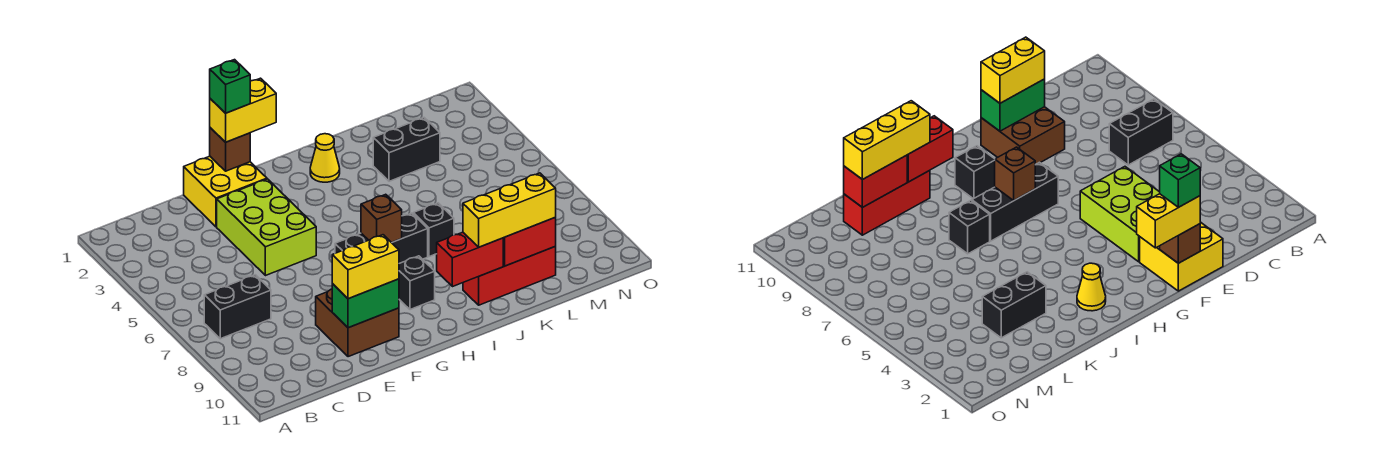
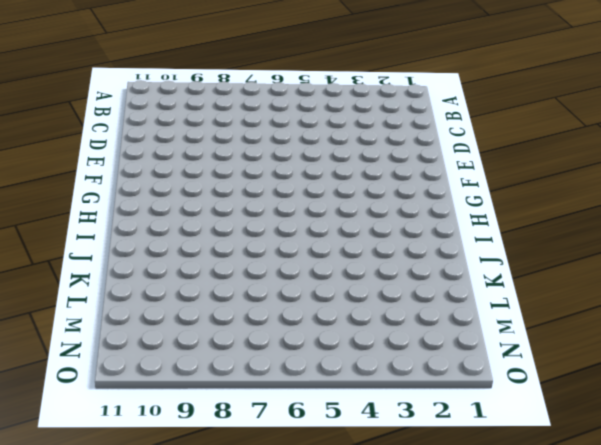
none -> black brick B7:C7 level 1
none -> yellow brick E1:F2 level 1
none -> lime brick E3:F5 level 1

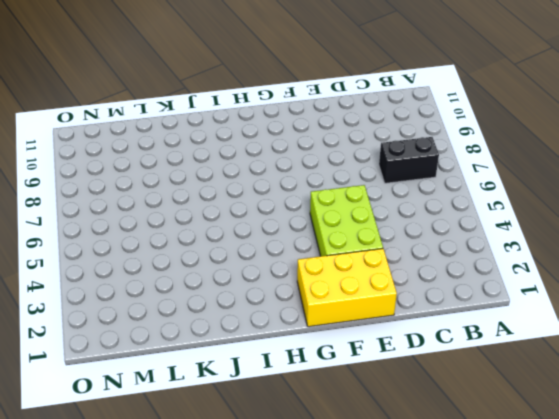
yellow brick E1:G2 level 1 -> yellow brick E1:F2 level 1
none -> brown brick E9:F10 level 1
none -> black brick G7:I7 level 1
none -> black brick H9 level 1

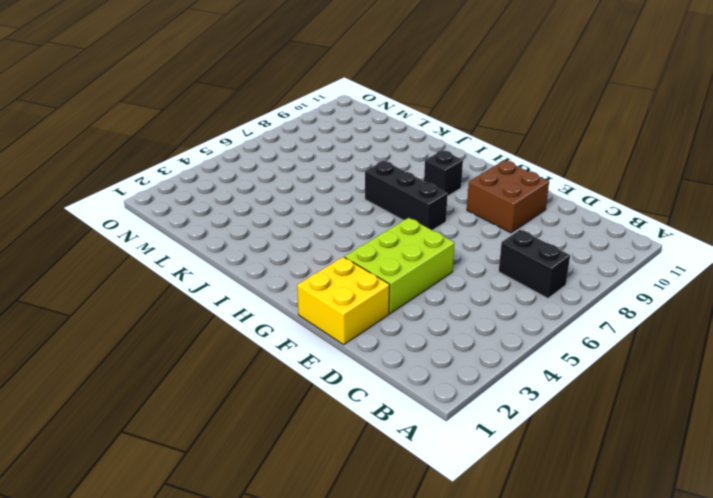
none -> yellow cone I2 level 1
none -> black brick J7 level 1
none -> red brick J10:L10 level 1

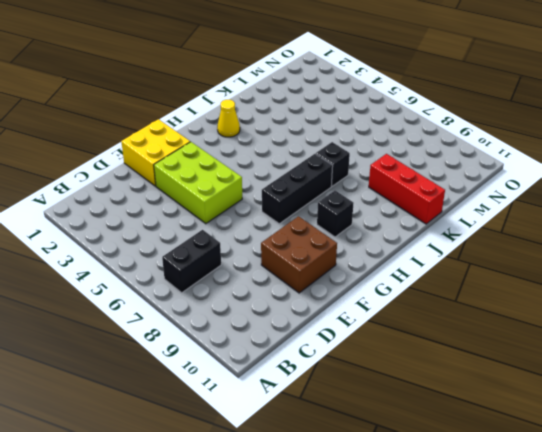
red brick K9:K11 level 1 -> red brick J10:L10 level 1
none -> black brick K3:L3 level 1
none -> green brick E10:F10 level 2
none -> brown brick F1 level 2

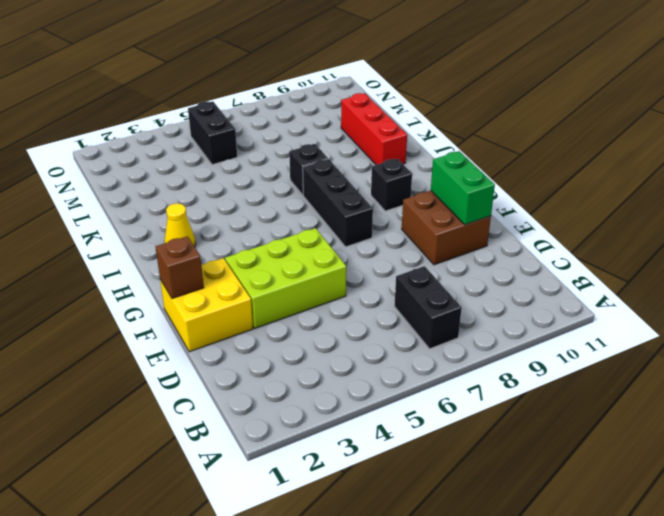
black brick M5:N5 level 1 -> black brick K3:L3 level 1
none -> brown brick H7 level 2
none -> red brick I10:J10 level 2
none -> red brick K10:L10 level 2

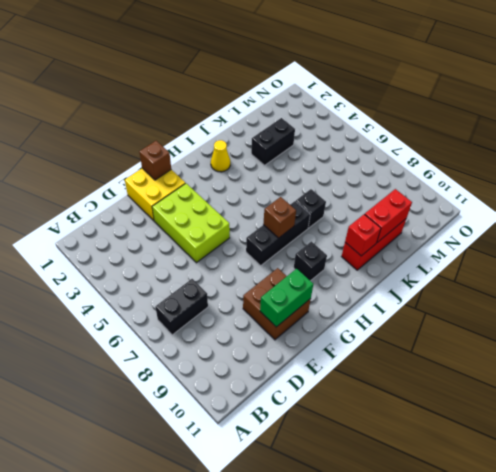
red brick J10 level 2 -> red brick I10:J10 level 2
none -> yellow brick E10:F10 level 3
none -> yellow brick F1:G1 level 3
none -> yellow brick J10:L10 level 3

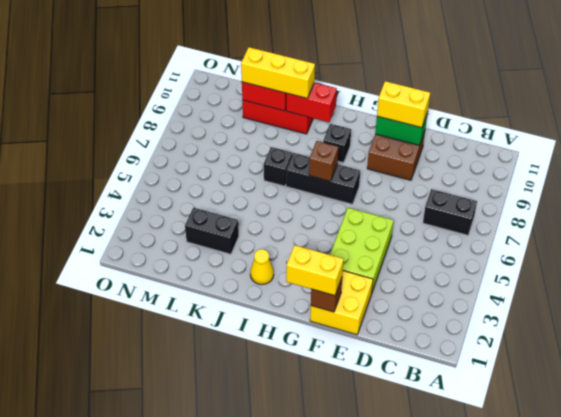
none -> green brick F1 level 4

